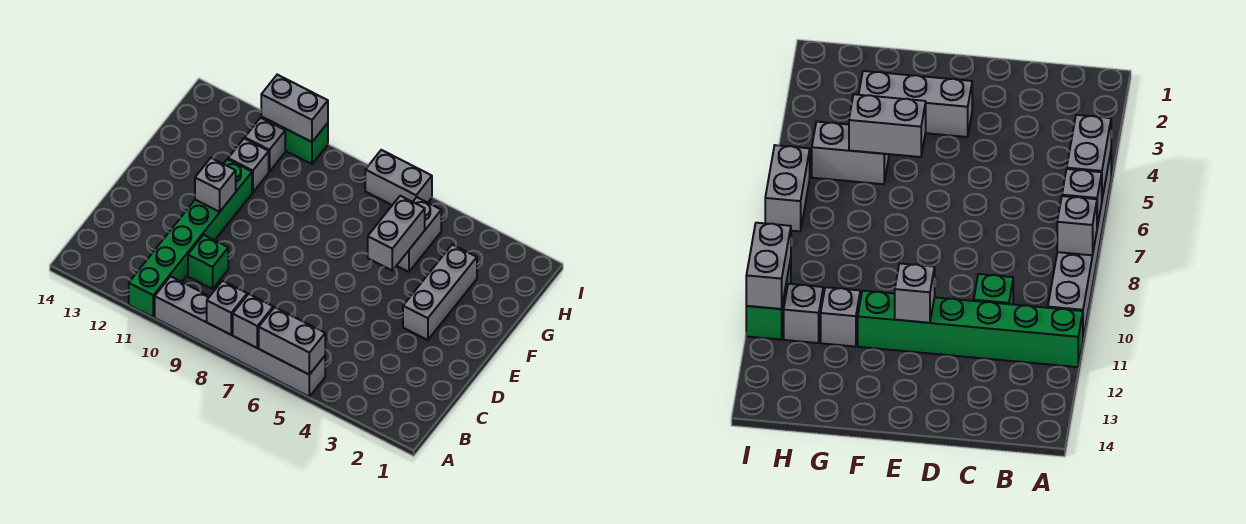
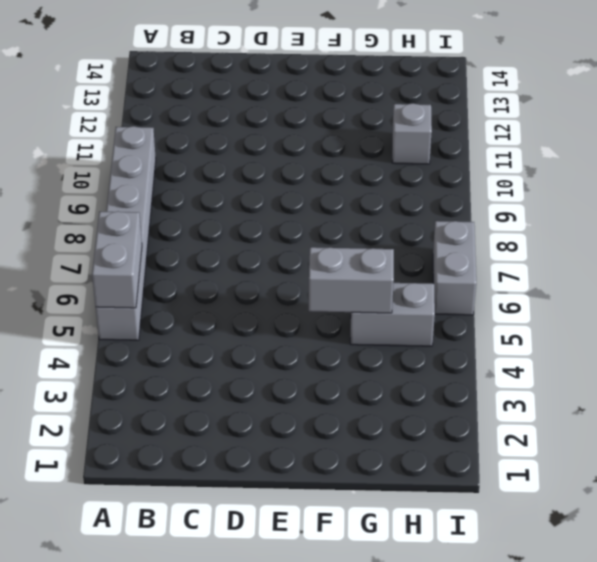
none -> green brick A11:F11 level 1
none -> green brick C10 level 1
none -> grey brick E3:G3 level 1

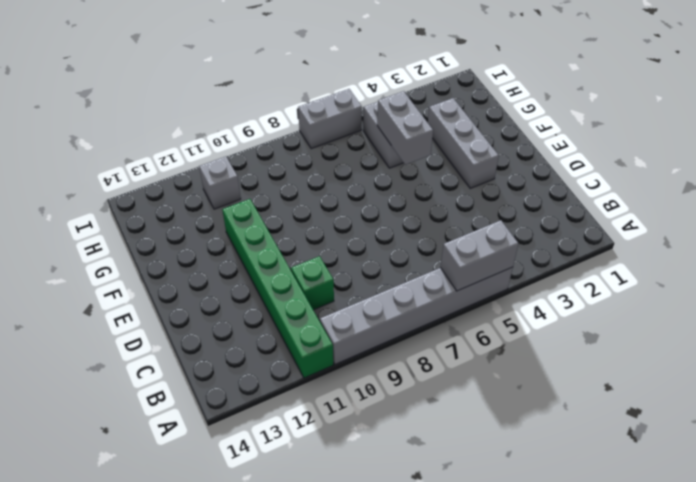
none -> grey brick G11 level 1
none -> green brick I10:I11 level 1
none -> grey brick A7 level 2

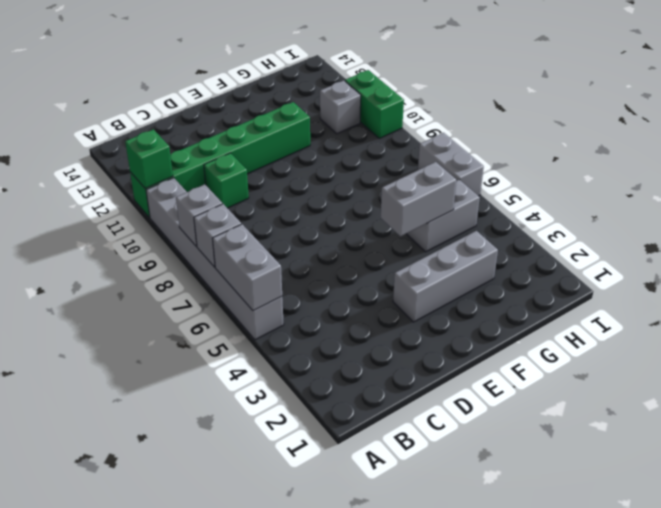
green brick A11 level 2 -> none
none -> grey brick G11 level 1
none -> grey brick E11 level 2
none -> grey brick I10:I11 level 2

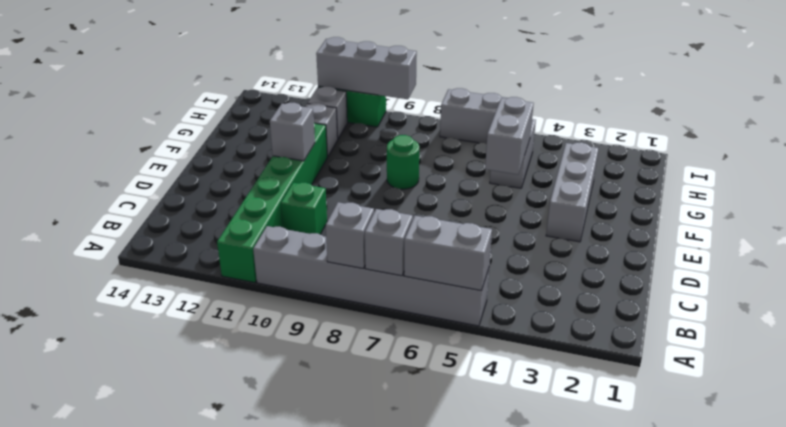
green round brick F8 level 1 -> none
grey brick I9:I11 level 2 -> grey brick I10:I11 level 2

